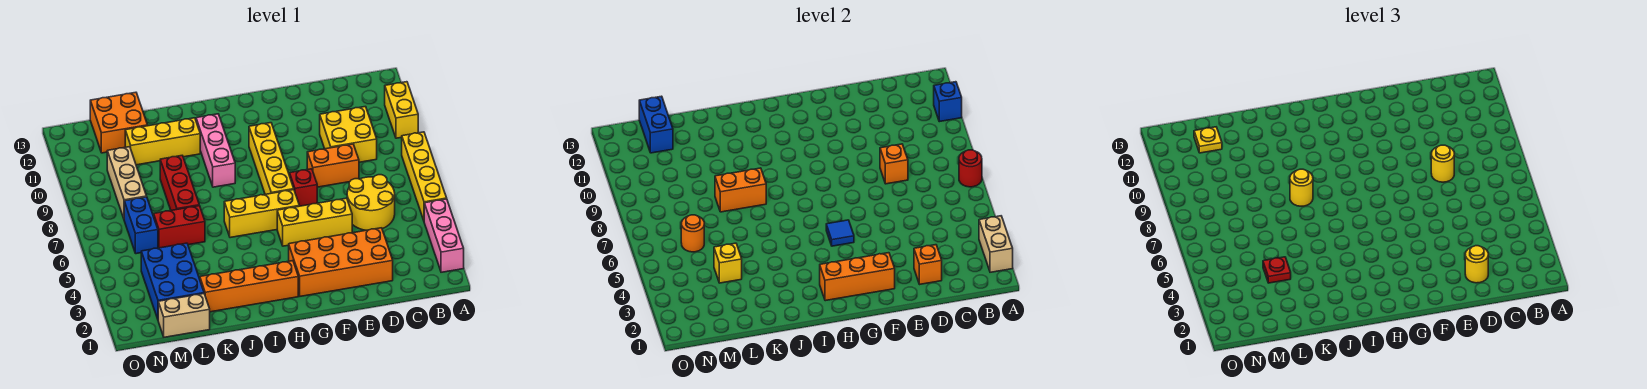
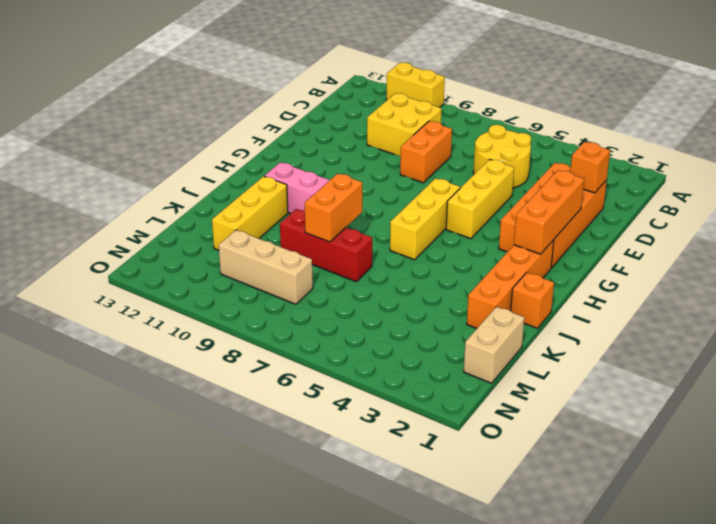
orange brick J1 level 1 -> orange brick D8 level 2
none -> pink brick A2:A4 level 1
none -> yellow brick A5:A8 level 1
none -> red brick F7 level 1
none -> yellow brick G7:G10 level 1

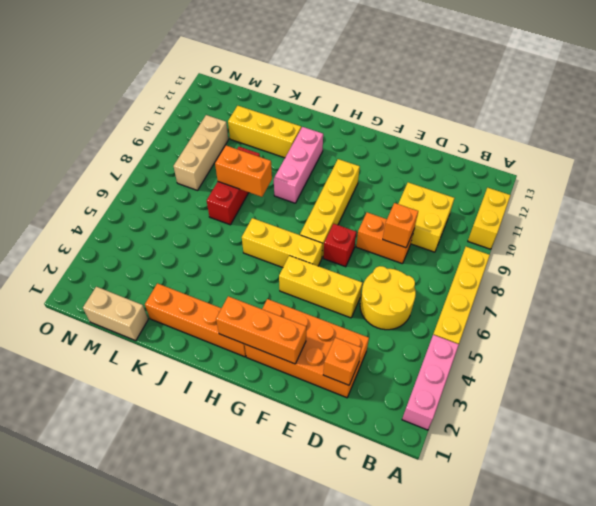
none -> red brick K6:L6 level 1
none -> blue brick L2:M4 level 1
none -> orange brick L12:M13 level 1
none -> blue brick M6:M7 level 1

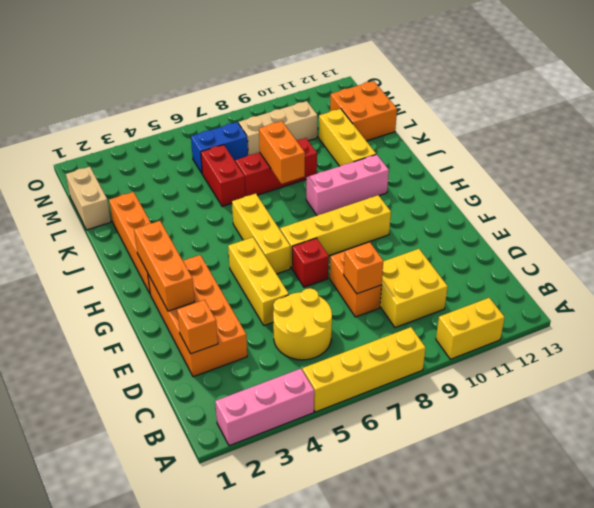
none -> blue brick L2:M4 level 1
none -> tan brick A2:A3 level 2
none -> red round brick A7 level 2
none -> blue brick A11 level 2

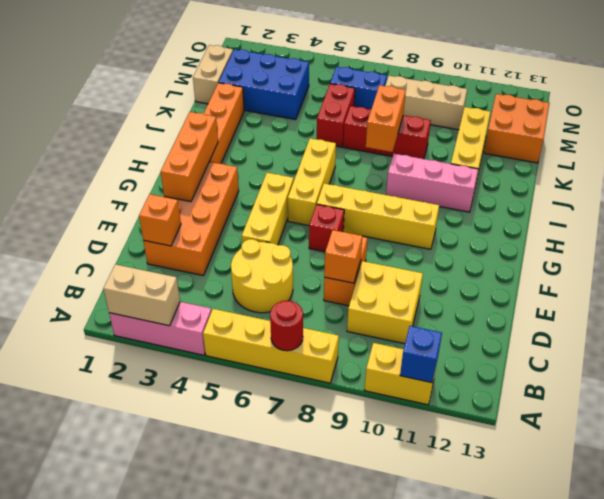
none -> blue tile G5 level 2
none -> yellow brick L4 level 2
none -> orange round brick M6 level 2
none -> blue brick M12:M13 level 2

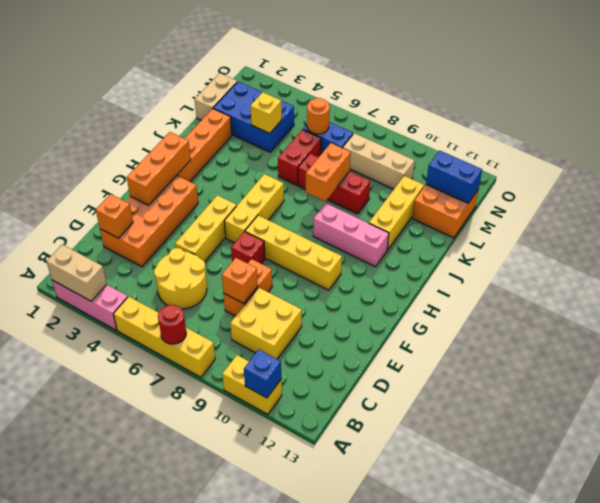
none -> blue tile G5 level 2
none -> yellow round brick D2 level 3
none -> yellow round brick D8 level 3
none -> yellow round brick J8 level 3

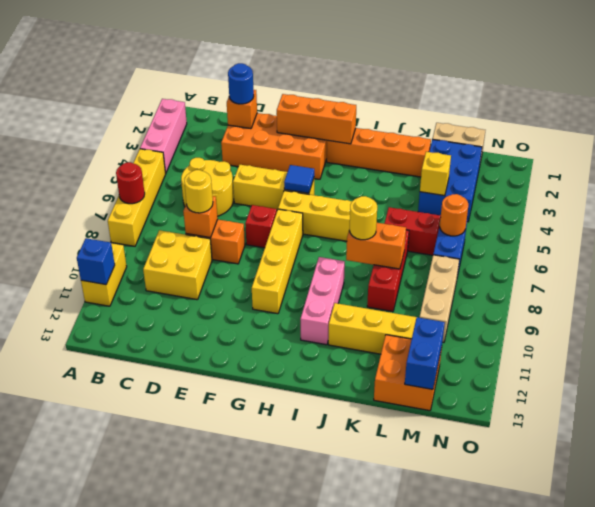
blue round brick D2 level 3 -> yellow round brick D2 level 3
none -> tan brick A2:A3 level 2
none -> red plate L4 level 3
none -> yellow plate M12 level 3

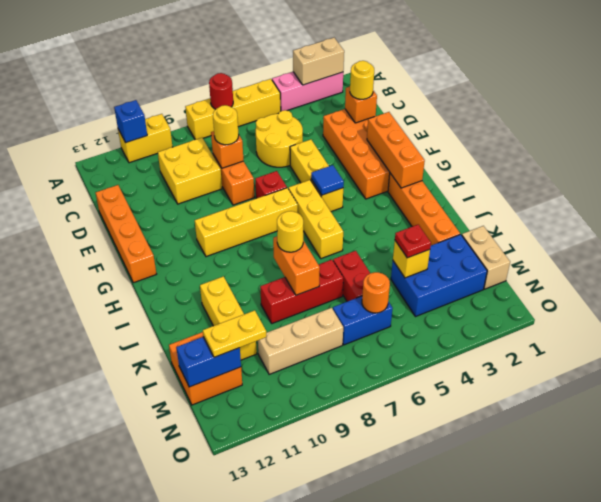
orange brick D13:G13 level 1 -> none
yellow plate M11:M12 level 3 -> yellow plate M12 level 3
none -> pink brick I9:I11 level 1

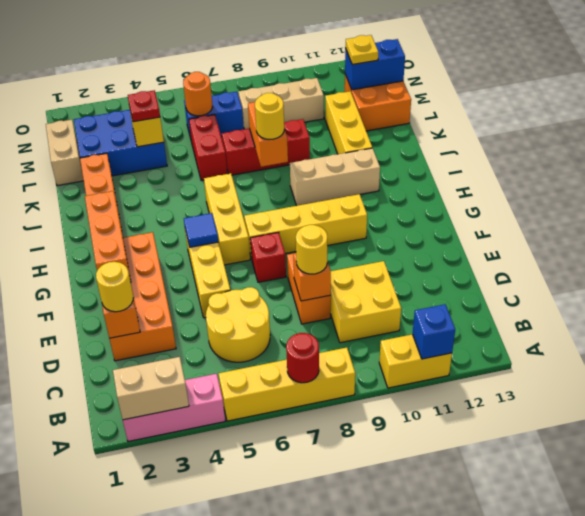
tan brick I9:I11 level 1 -> pink brick I9:I11 level 1

